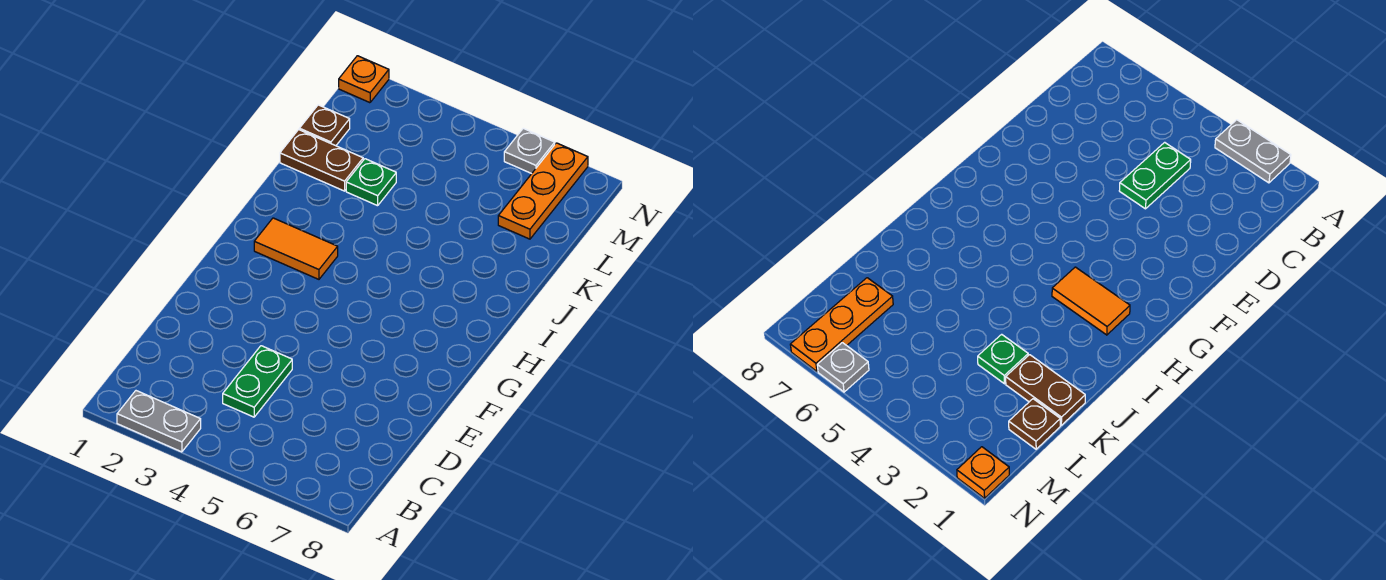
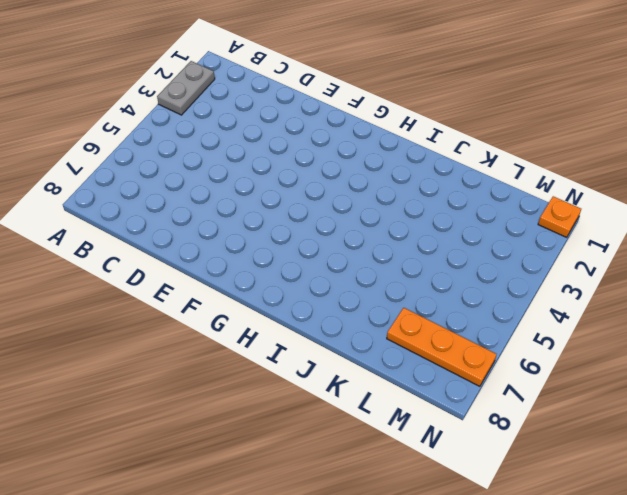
none -> green plate C4:D4 level 1
none -> orange tile H2:H3 level 1

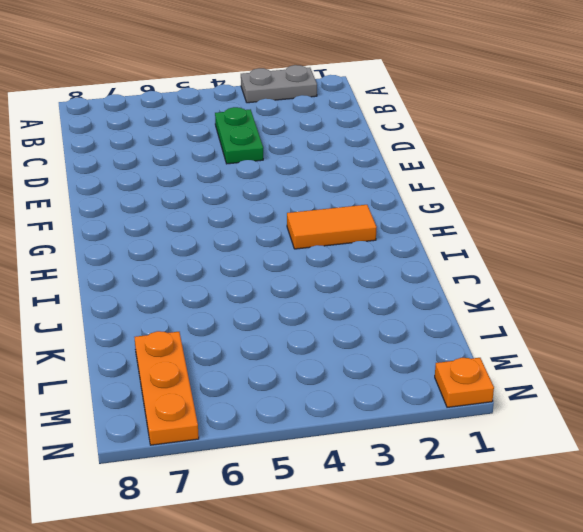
none -> brown plate K1:K2 level 1
none -> green plate K3 level 1

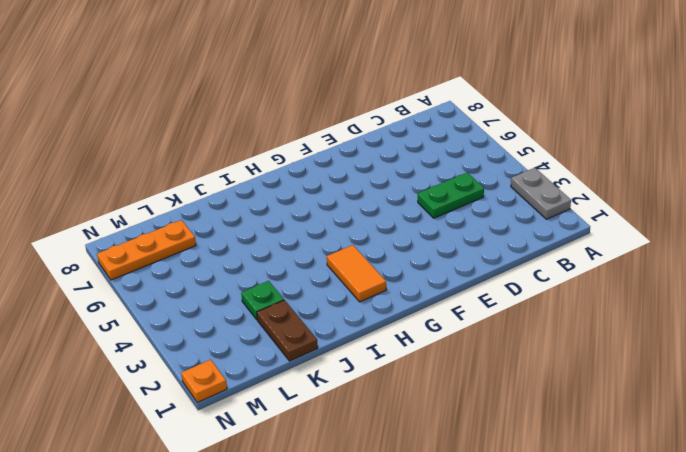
none -> brown plate L1 level 1
none -> grey plate N6 level 1

